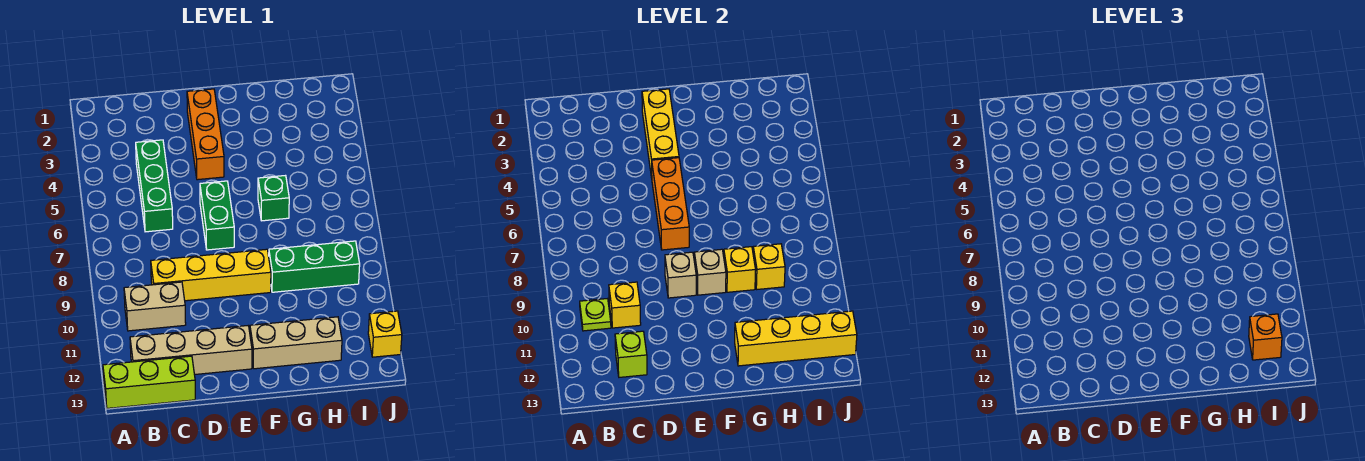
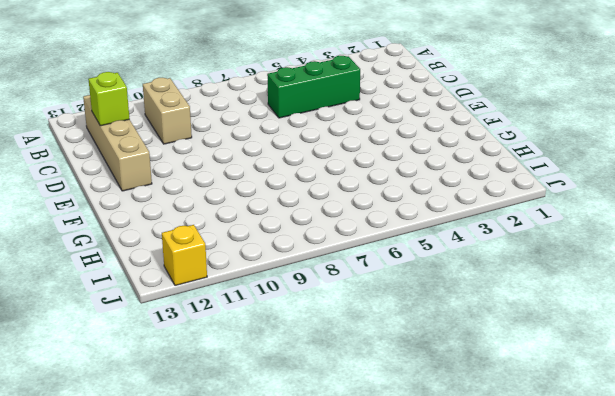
none -> lime brick A13:C13 level 1
none -> yellow brick C9:F9 level 1
none -> orange brick E2:E4 level 1

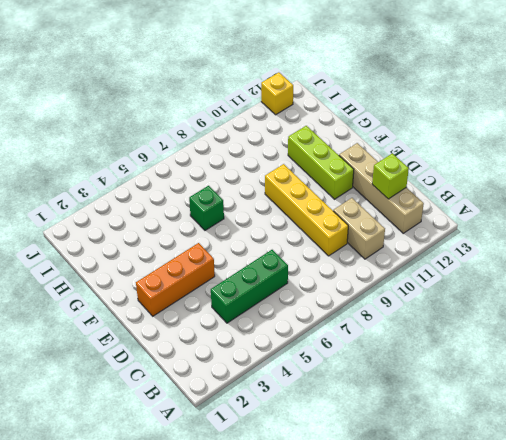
lime brick E11:G11 level 1 -> lime brick A13:C13 level 1
none -> green brick E6:E7 level 1
none -> tan brick F12:H12 level 1
none -> green brick G9:I9 level 1

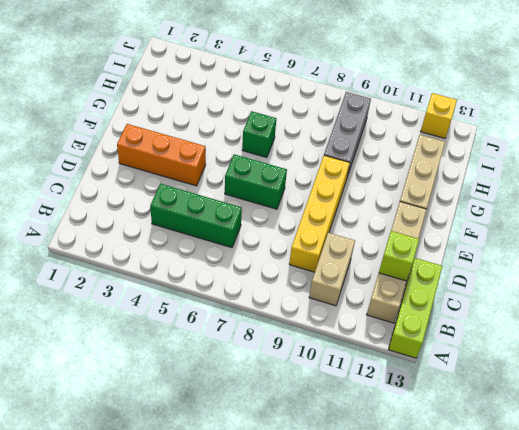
grey brick G9:I9 level 1 -> green brick G9:I9 level 1
none -> lime plate B10 level 2
none -> yellow brick C10 level 2
none -> yellow brick E2:E4 level 2

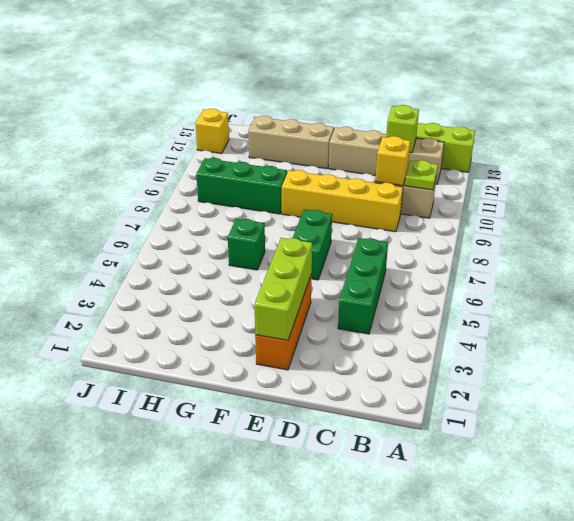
lime brick E2:E4 level 2 -> yellow brick E2:E4 level 2
none -> orange brick E5:E7 level 2
none -> tan brick E9 level 2
none -> tan brick F9 level 2

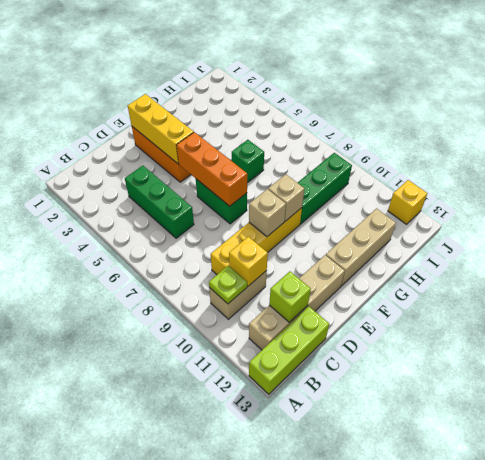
none -> yellow brick G9 level 2
none -> yellow brick G12:J12 level 2
none -> yellow brick H9 level 2

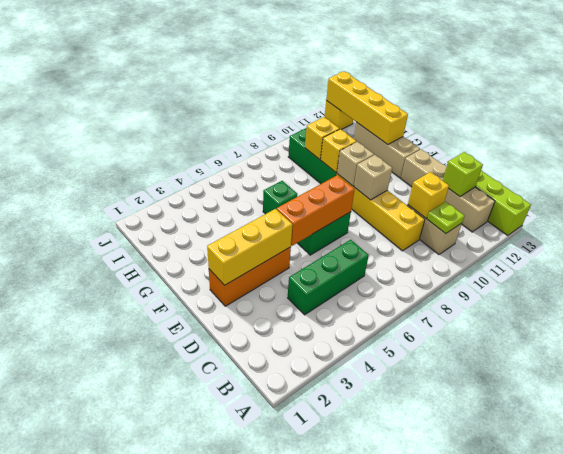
none -> orange brick I12 level 3

